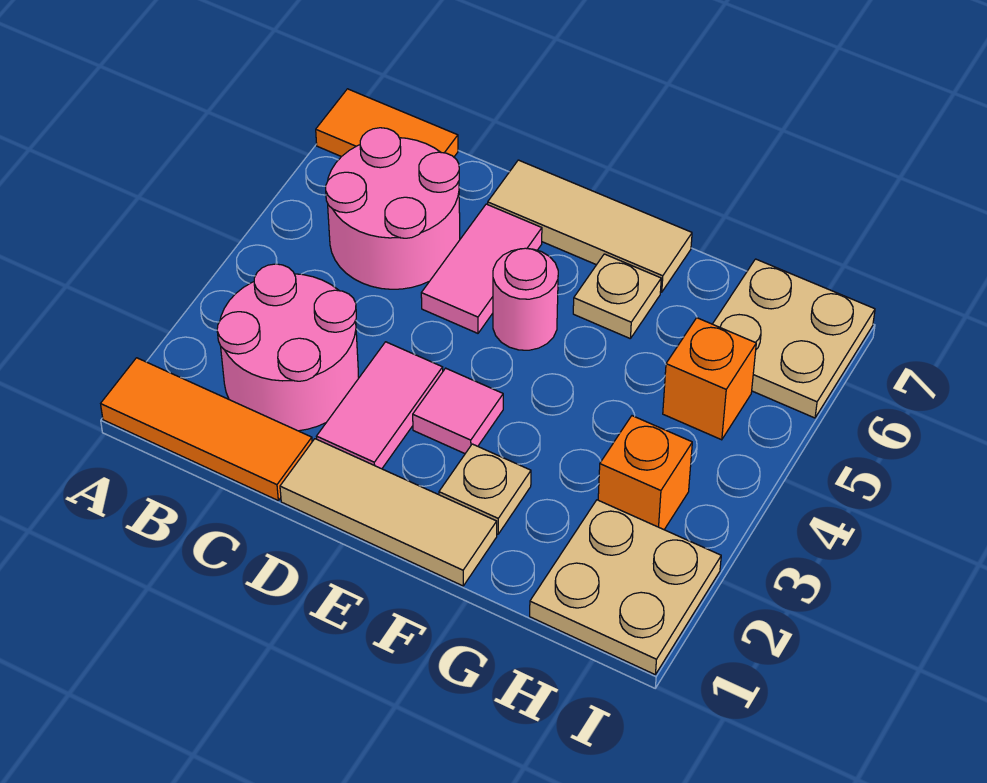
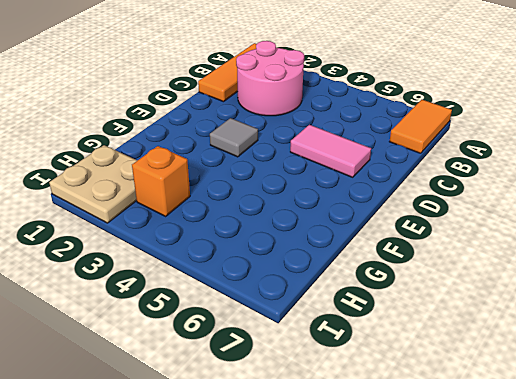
grey tile E3 level 1 -> pink tile E3 level 1
none -> pink round brick B5:C6 level 1
none -> tan tile D1:F1 level 1
none -> pink tile D2:D3 level 1

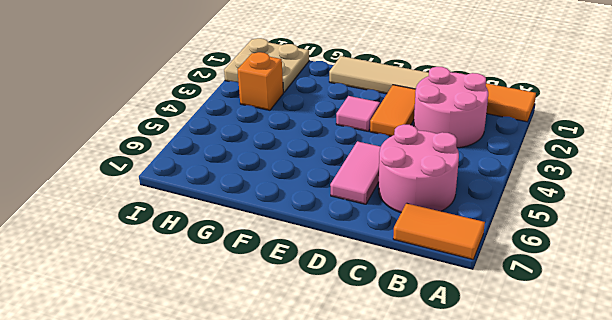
orange tile D2:D3 level 1 -> pink tile D2:D3 level 1
none -> tan tile D7:F7 level 1
none -> pink round brick E5 level 1
none -> tan plate F2 level 1

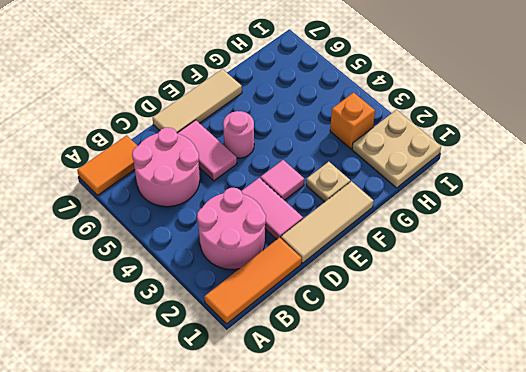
none -> tan plate F6 level 1
none -> orange brick H5 level 1
none -> tan plate H6:I7 level 1

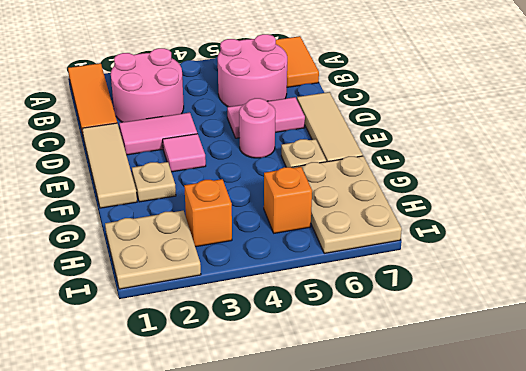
tan plate G6:I7 level 1 -> tan plate H6:I7 level 1

